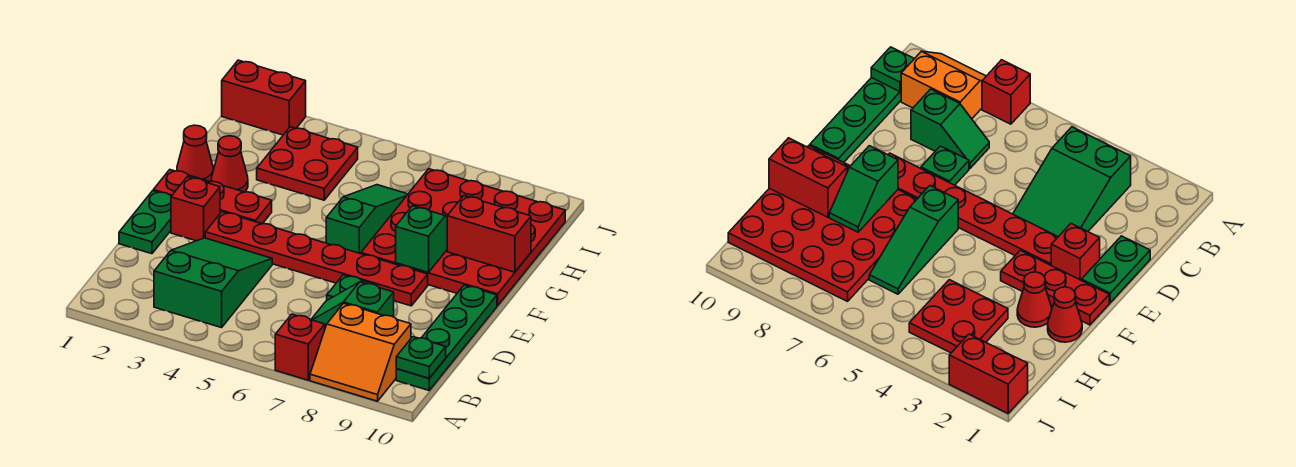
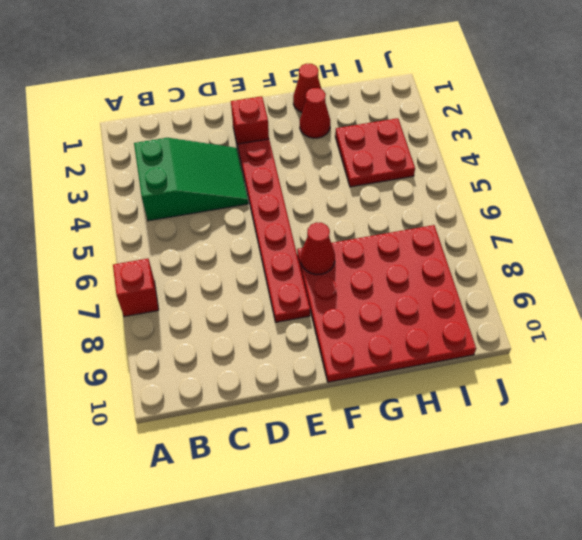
red cone F7 level 2 -> none
none -> orange slope A8:B9 level 1 top B
none -> green plate B10:E10 level 1
none -> green slope C7:C8 level 1 top 8

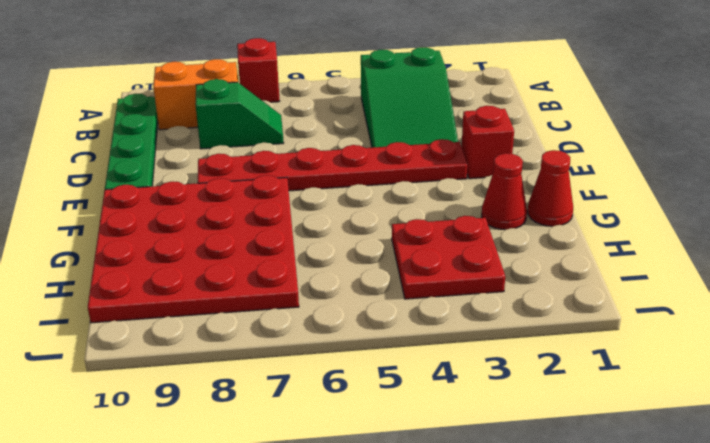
none -> green plate D1:E1 level 1
none -> green plate D7 level 1
none -> red plate F1:F3 level 1

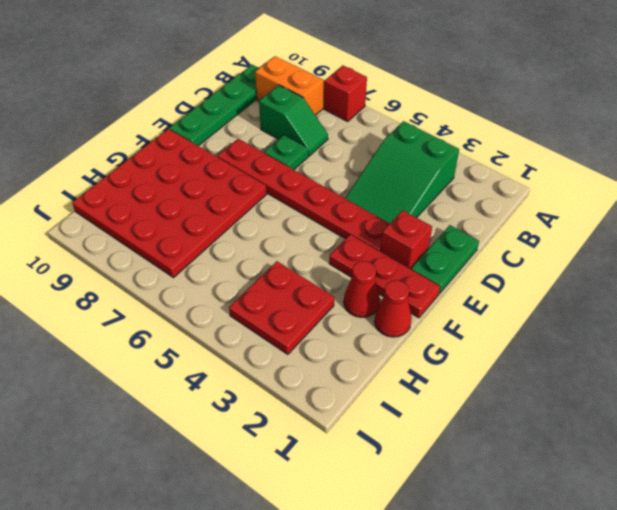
none -> green slope F6:H6 level 1 top F
none -> red brick J1:J2 level 1
none -> green plate B10 level 2

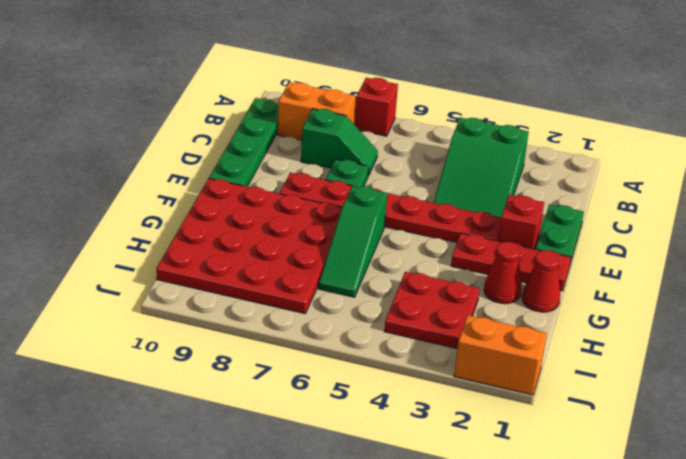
orange brick J1:J2 level 1 -> red brick J1:J2 level 1
none -> green plate B10 level 2
none -> green slope F8:G8 level 2 top F
none -> red brick G9:G10 level 2

